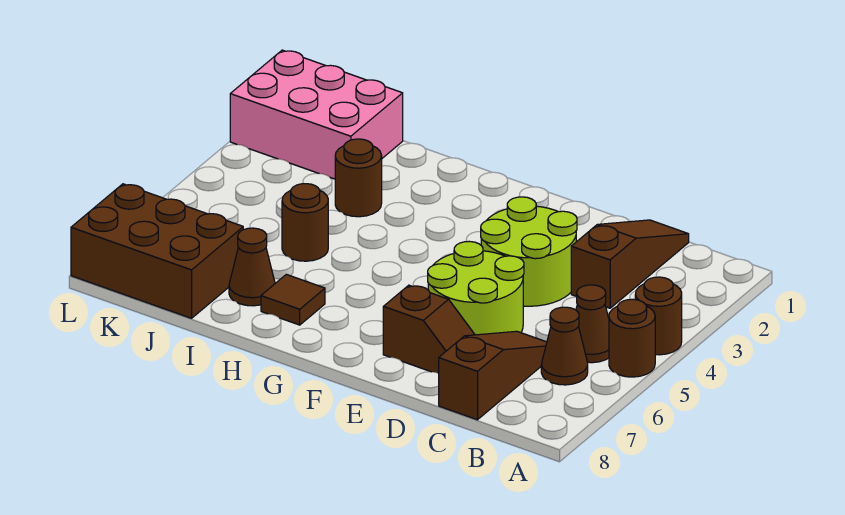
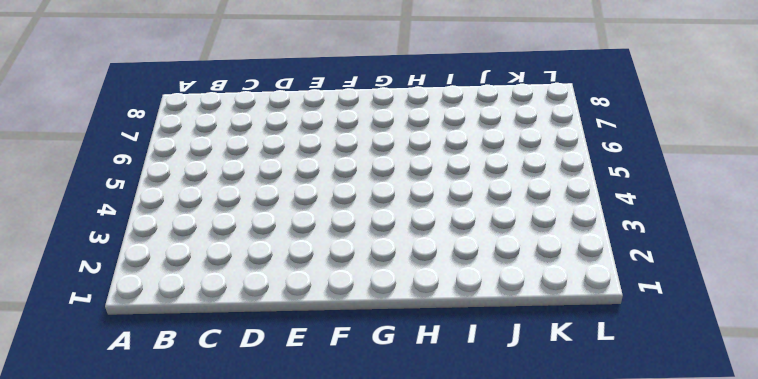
none -> brown round brick A4 level 1
none -> brown round brick A5 level 1
none -> brown cone B5 level 1

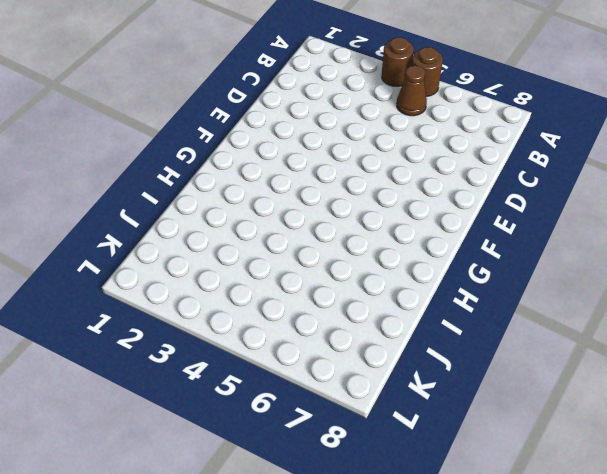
none -> brown cone B6 level 1
none -> brown slope C1:C3 level 1 top 3
none -> brown slope C6:C8 level 1 top 8

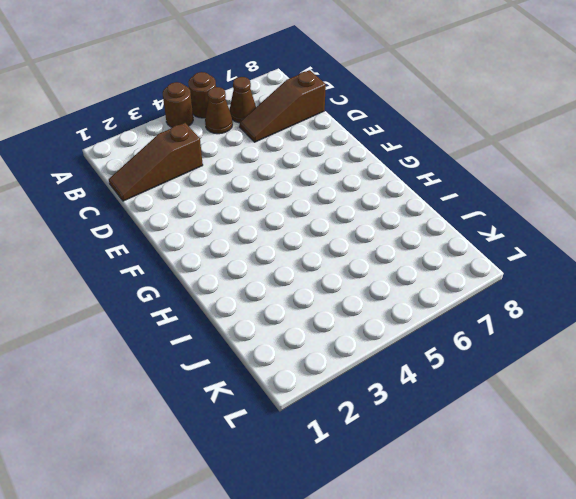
none -> lime round brick D3:E4 level 1
none -> lime round brick D5:E6 level 1
none -> brown slope D7:E7 level 1 top E

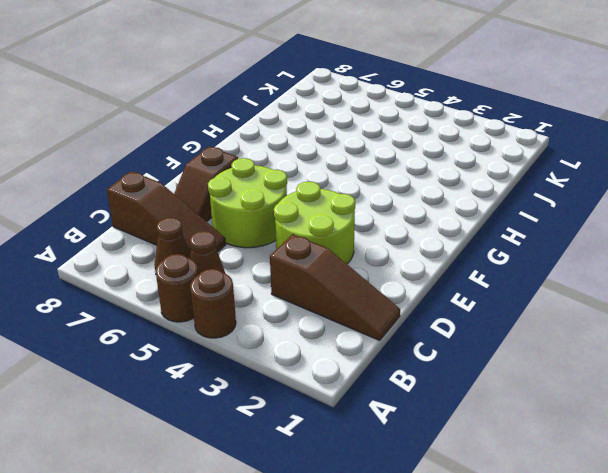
none -> brown tile H7 level 1
none -> brown round brick I3 level 1
none -> brown round brick I5 level 1

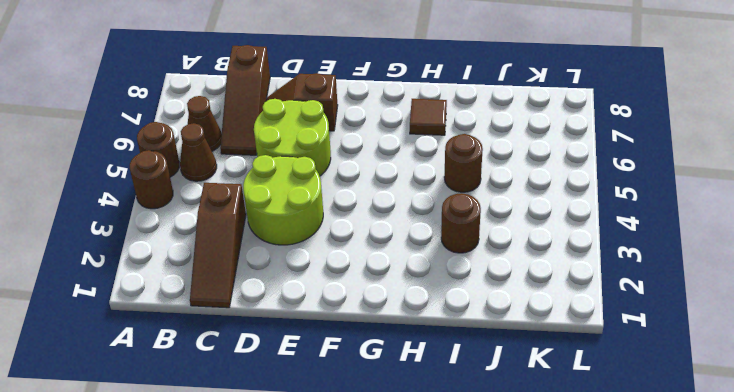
none -> brown cone I7 level 1
none -> pink brick J1:L2 level 1
none -> brown brick J7:L8 level 1

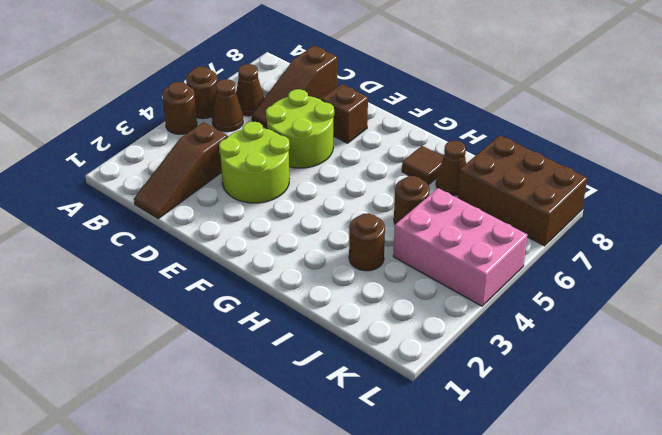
pink brick J4:L5 level 1 -> pink brick J1:L2 level 1

